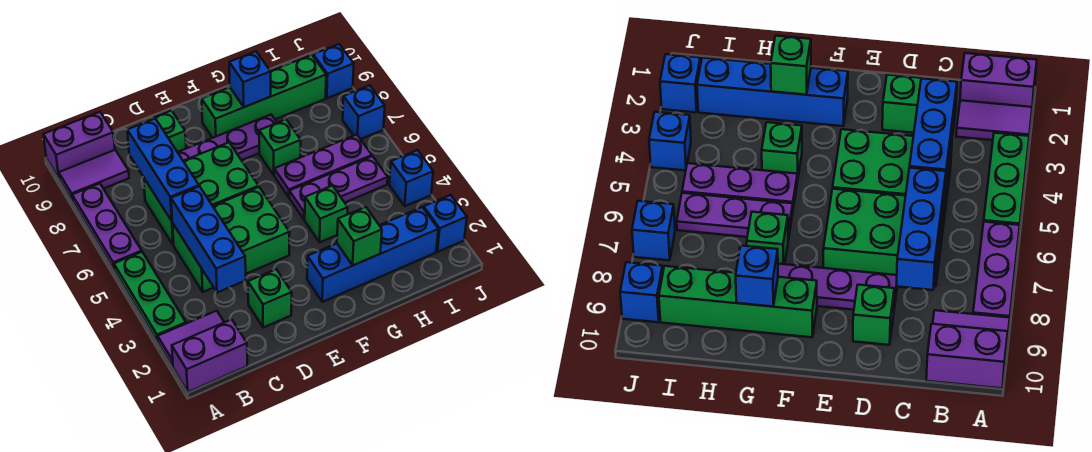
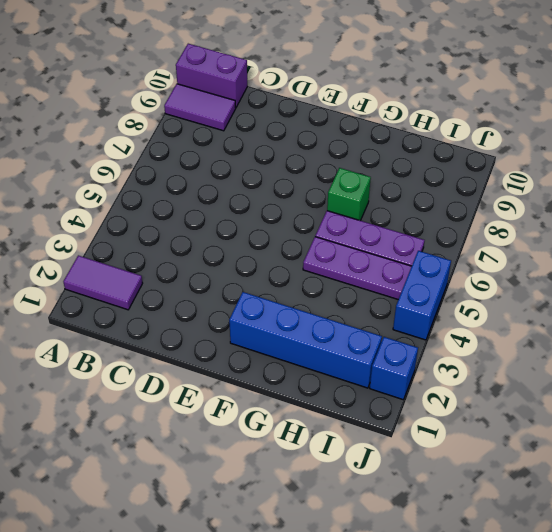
blue brick J4:J5 level 1 -> blue brick J4 level 1
none -> purple brick A1:B1 level 1
none -> green plate A3:A5 level 1
none -> purple plate A6:A8 level 1

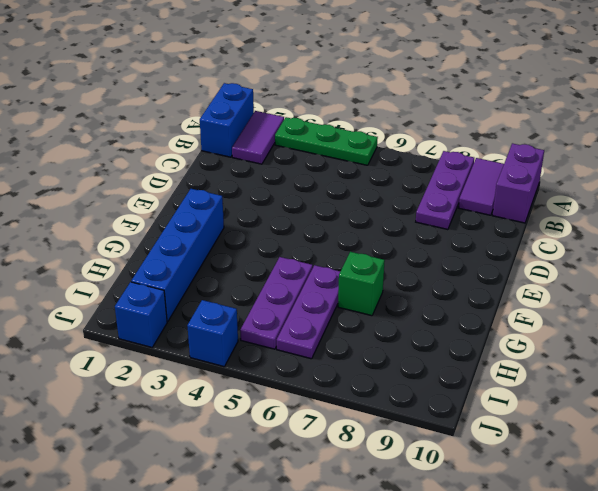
blue brick A1:B1 level 1 -> purple brick A1:B1 level 1
purple plate A8:C8 level 1 -> purple plate A6:A8 level 1
none -> green brick C4:E5 level 1
none -> green brick C6:E7 level 1
none -> green brick D2 level 1

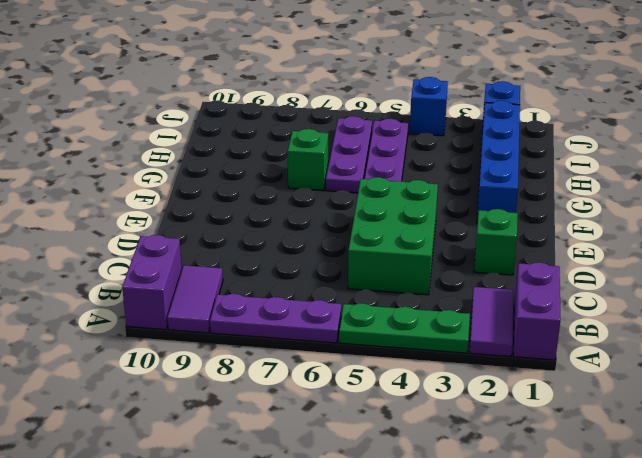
none -> green brick C6:E7 level 1
none -> purple plate D8:G8 level 1
none -> green brick D9 level 1

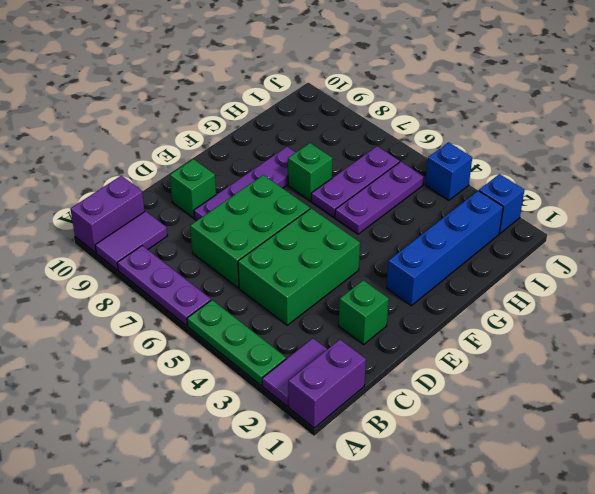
none -> green brick F9:I9 level 1
none -> green brick G4 level 1
none -> blue brick J7 level 1

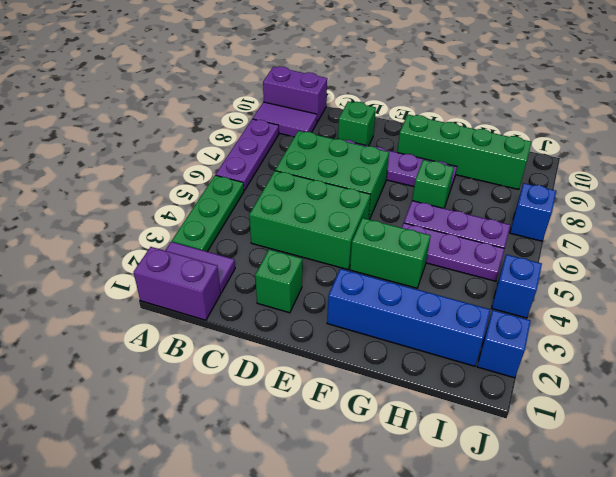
green brick F4:G4 level 1 -> green brick G4 level 1
none -> blue brick J9 level 1
none -> blue brick C3:C5 level 2
none -> blue brick C6:C8 level 2

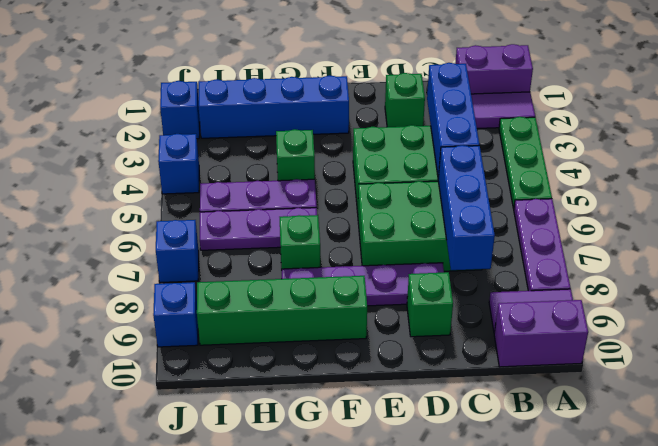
none -> green brick G2 level 2
none -> blue brick G9 level 2

